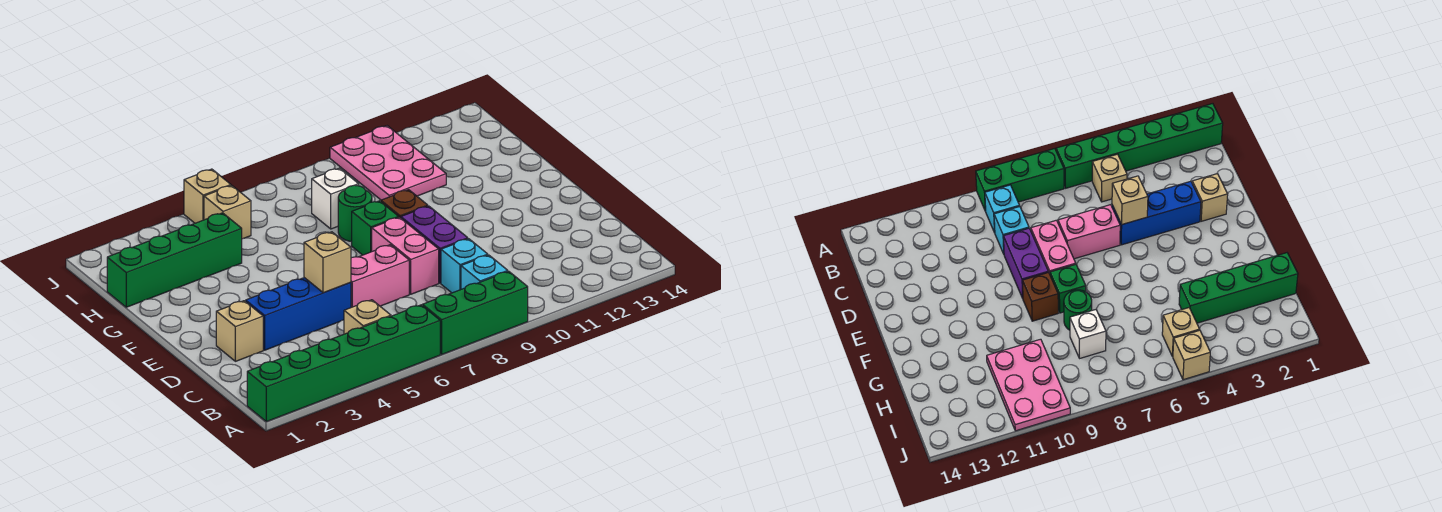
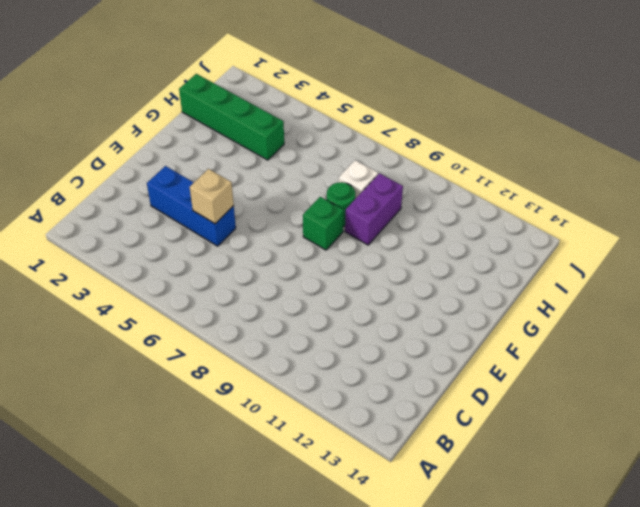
purple brick G9:H9 level 1 -> purple brick D9:E9 level 1
none -> green brick A1:A6 level 1
none -> green brick A7:A9 level 1
none -> tan brick B5 level 1

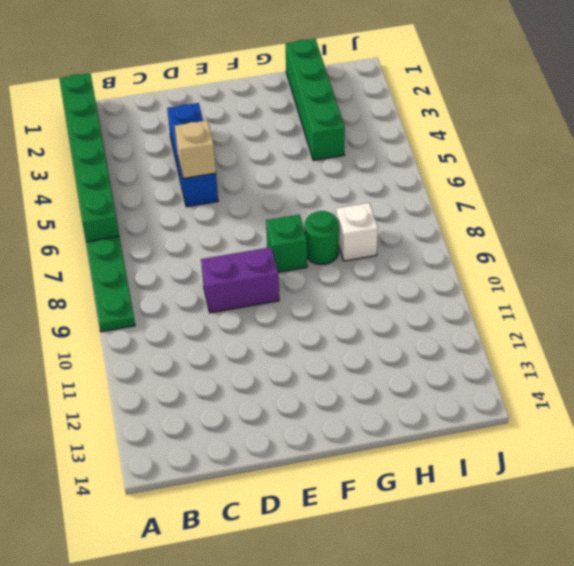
green plate A7:A9 level 1 -> green brick A7:A9 level 1
none -> tan brick B5 level 1
none -> cyan brick B9 level 1
none -> cyan brick C9 level 1

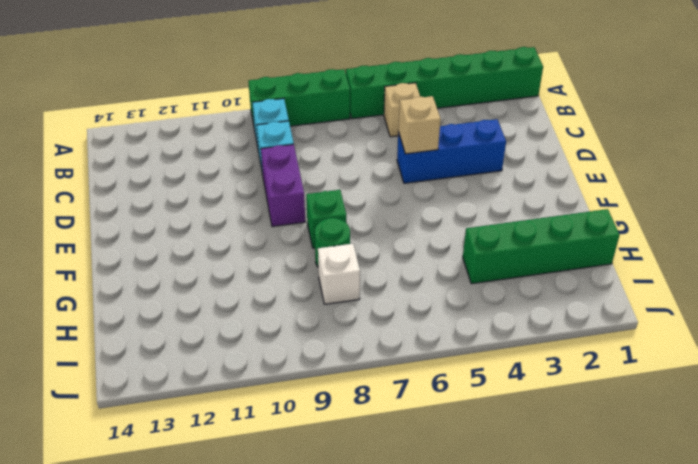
none -> tan brick D2 level 1
none -> pink brick D6:D7 level 1
none -> pink brick D8:E8 level 1

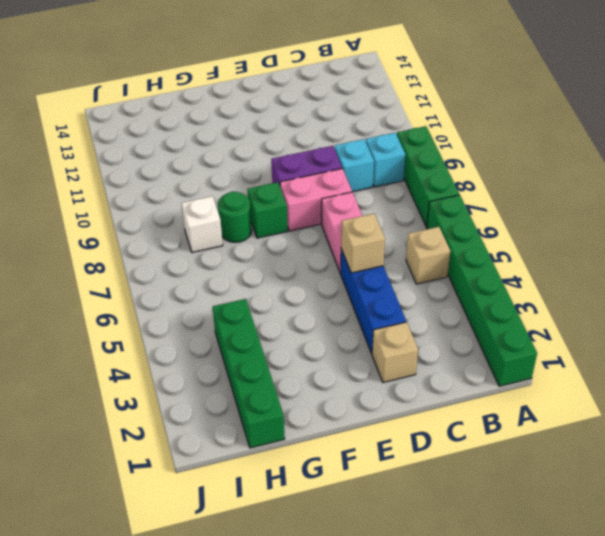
none -> brown brick F9 level 1
none -> pink plate H10:J11 level 1
none -> tan brick I5 level 1

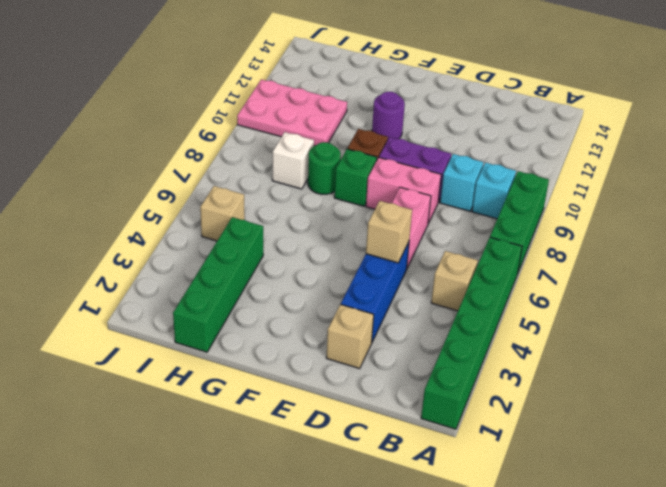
purple round brick F11 level 1 -> none
none -> tan brick J5 level 1

